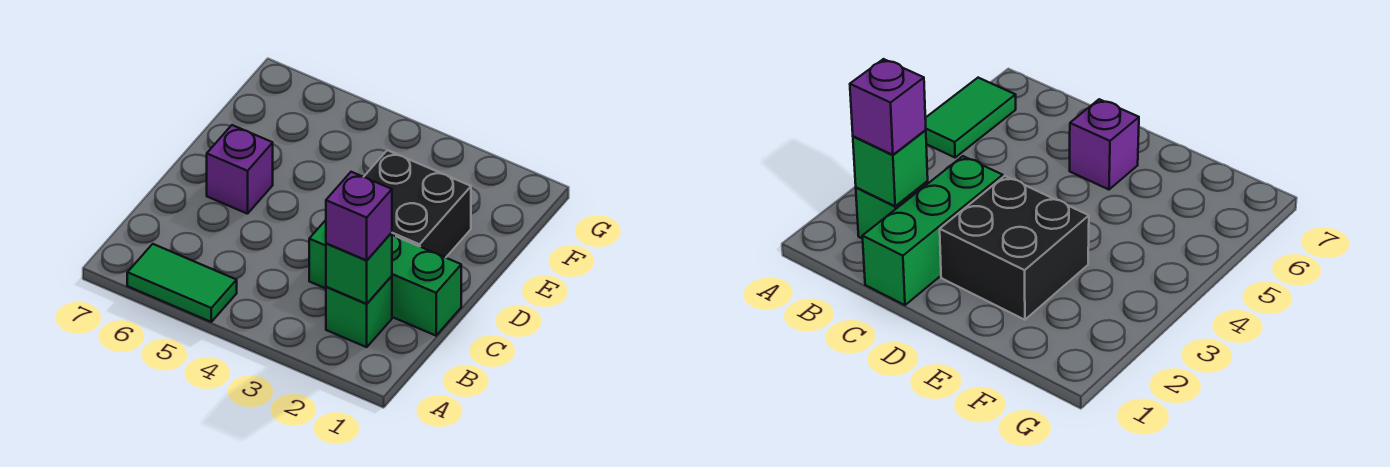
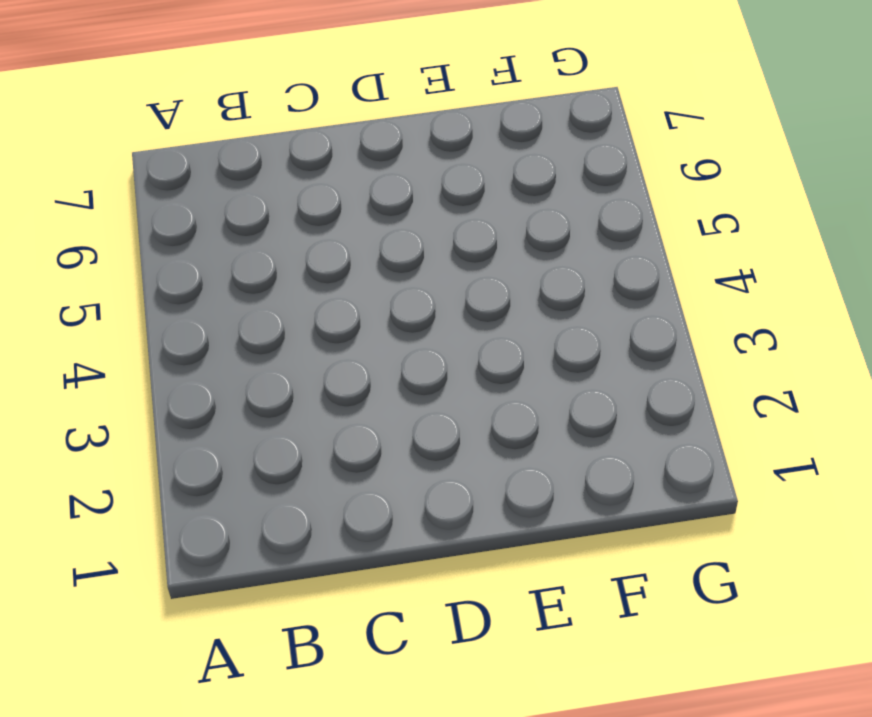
none -> green tile A5:A6 level 1
none -> green brick B2 level 1

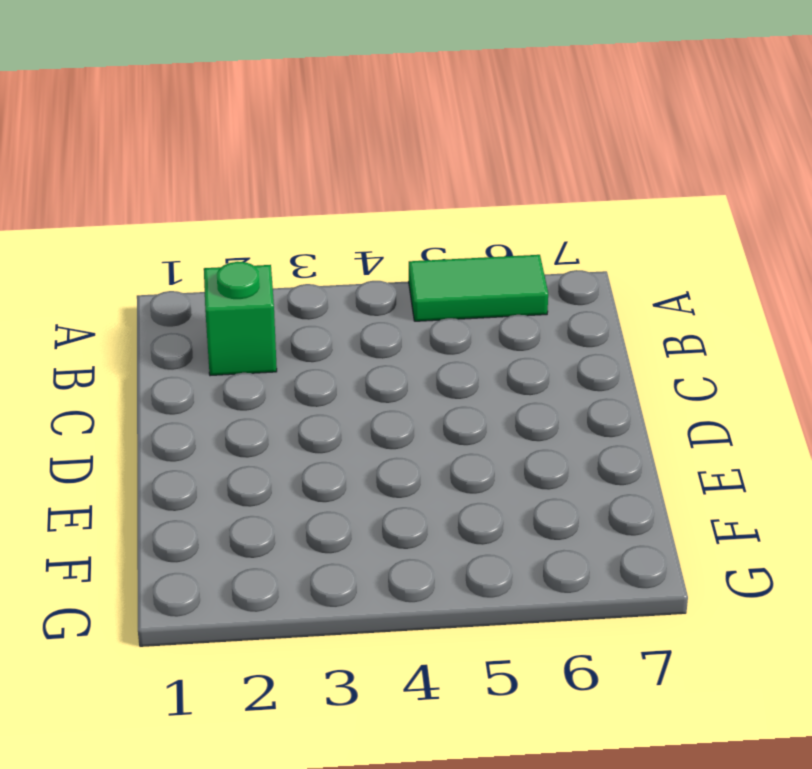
none -> green brick C1:C3 level 1
none -> black brick D2:E3 level 1

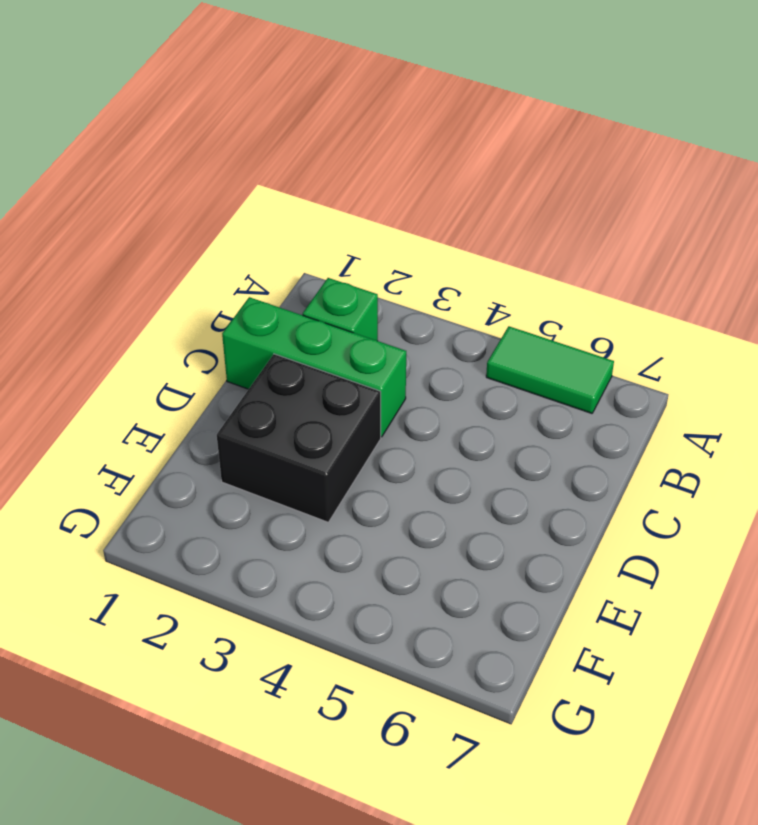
none -> purple brick D6 level 1
none -> green brick B2 level 2

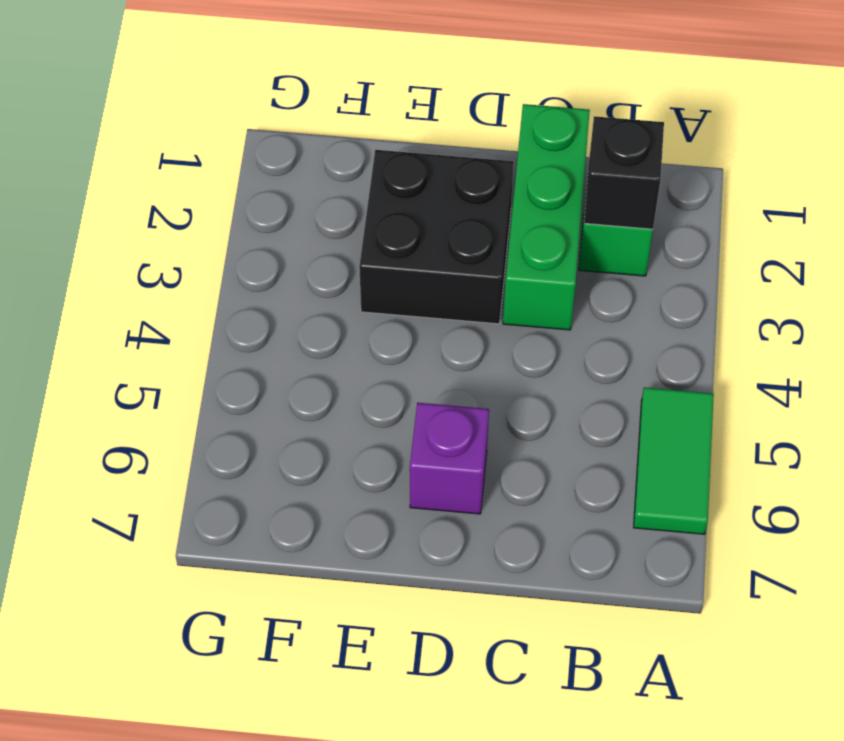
black brick B2 level 2 -> green brick B2 level 2
none -> purple brick B2 level 3

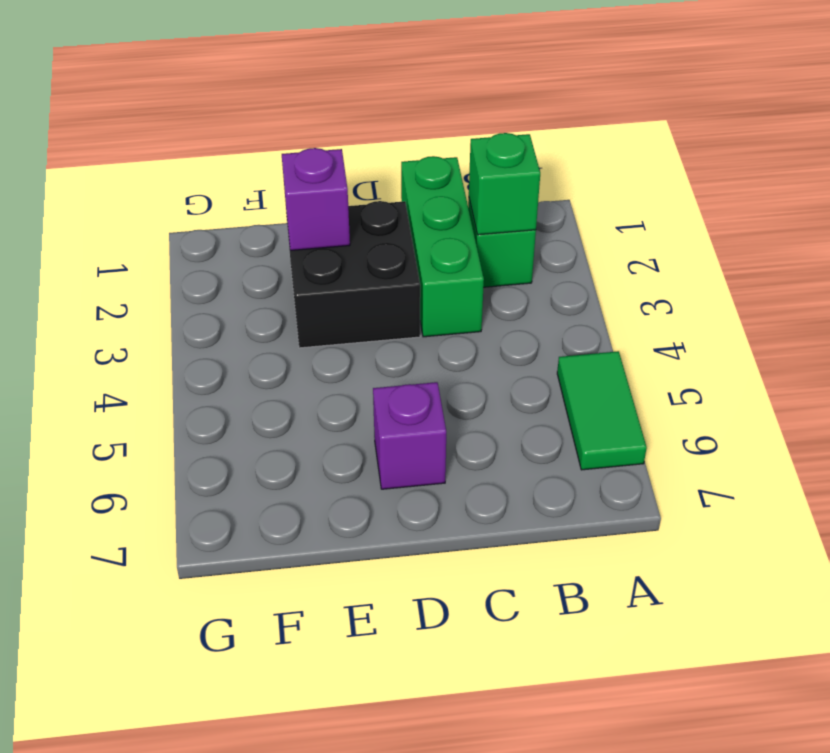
purple brick E2 level 2 -> purple brick B2 level 3

